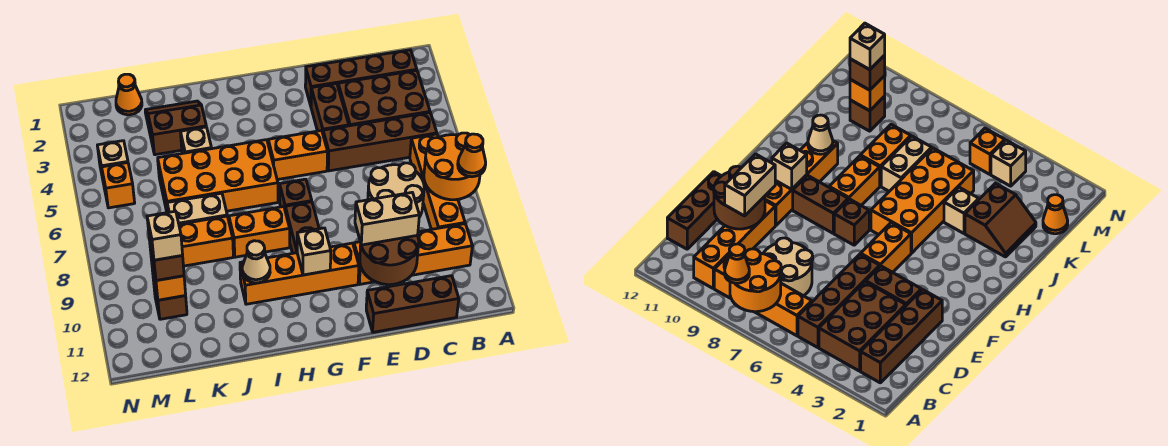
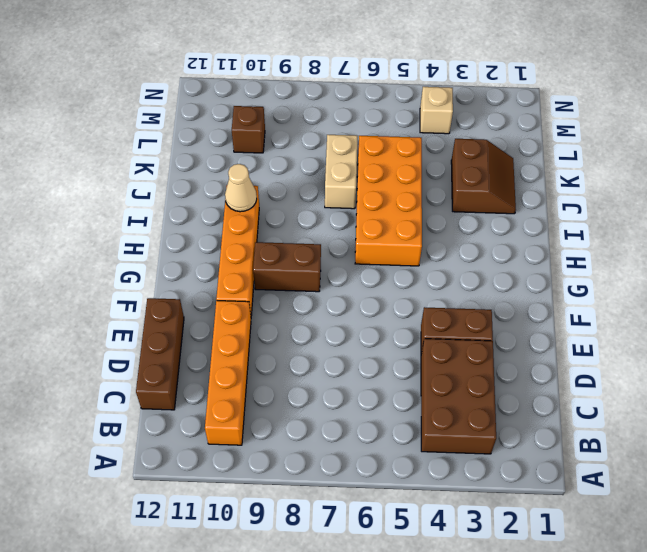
none -> brown brick B2:E2 level 1
none -> brown brick B5:E5 level 1
none -> orange brick B6:B9 level 1
none -> tan round brick C7:D8 level 1

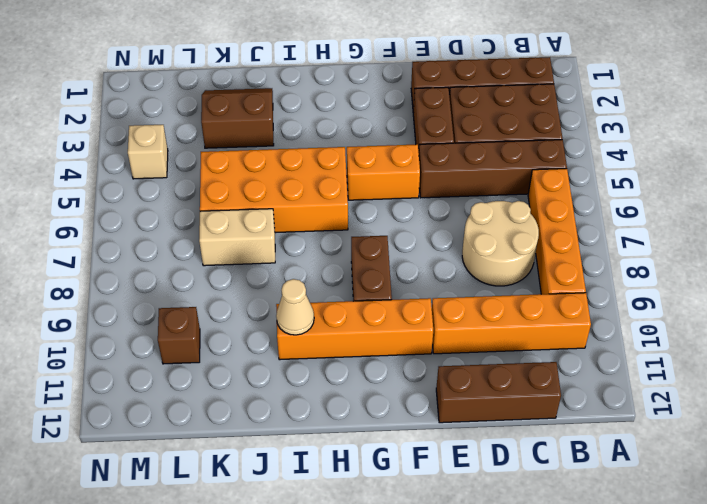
none -> brown brick G7 level 1
none -> orange brick H8:I8 level 1
none -> tan brick J4 level 1
none -> orange brick J8:K8 level 1

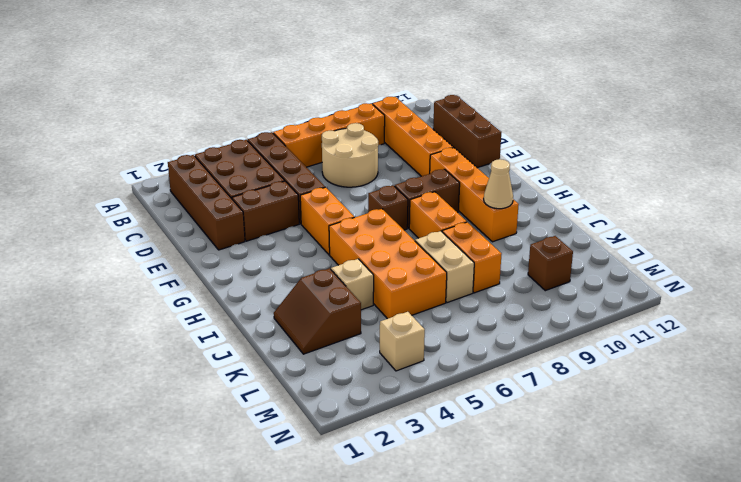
none -> orange cone L1 level 1
none -> orange brick M5 level 1
none -> orange round brick A7:B8 level 2
none -> brown round brick D10:E11 level 2

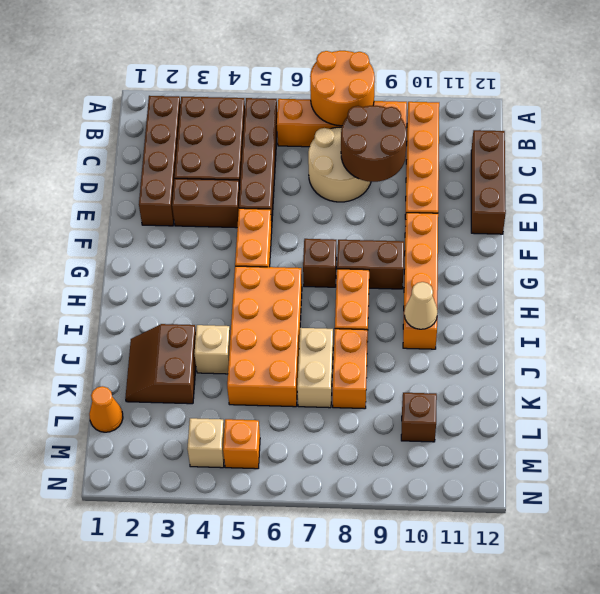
brown round brick C8:D9 level 2 -> brown round brick D10:E11 level 2
none -> tan brick G10 level 2
none -> orange brick L10 level 2
none -> orange cone A8 level 3
none -> tan brick D10:E10 level 3

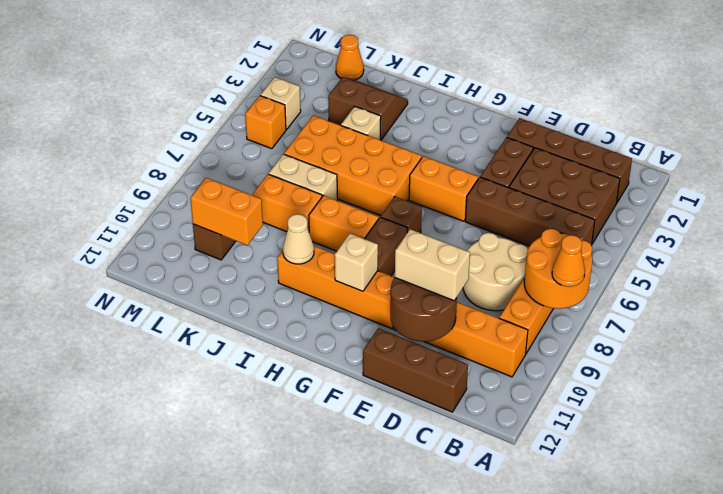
orange brick K10:L10 level 2 -> orange brick L10 level 2
none -> brown brick L10 level 3
none -> tan brick L10 level 4

